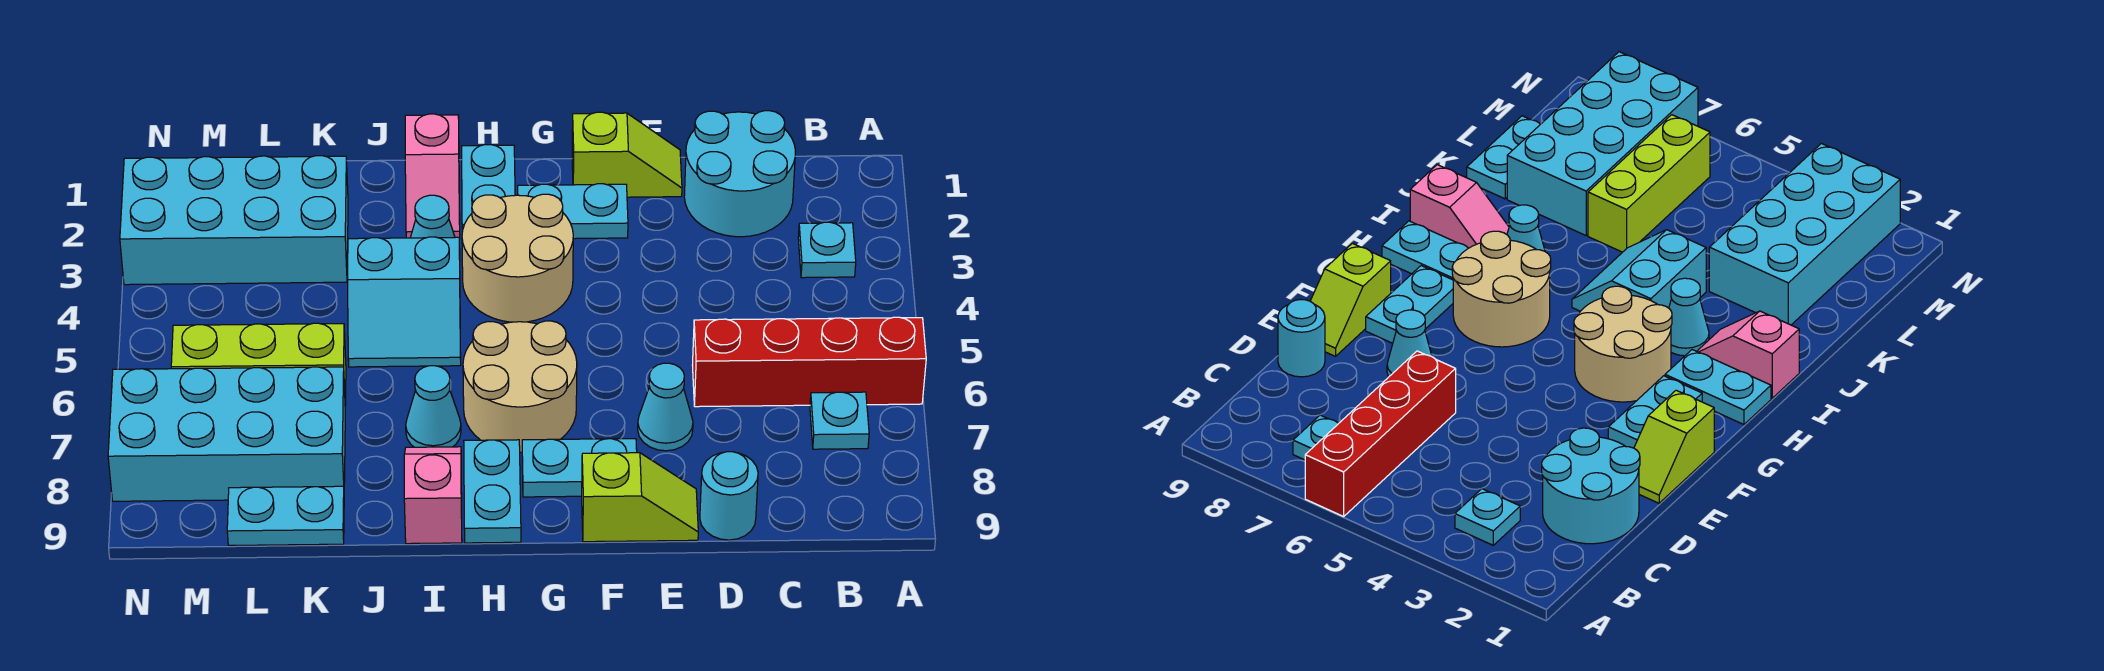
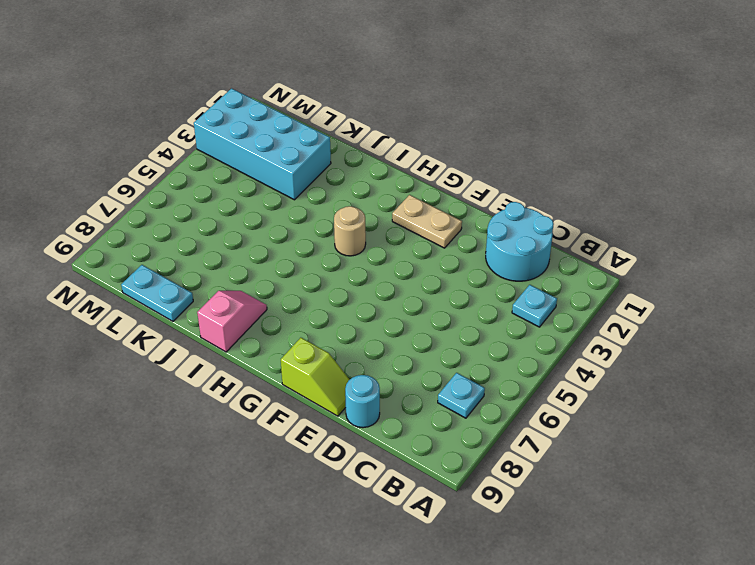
tan plate F2:G2 level 1 -> cyan plate F2:G2 level 1
tan round brick H4 level 1 -> tan round brick G3:H4 level 1
none -> red brick A6:D6 level 1
none -> lime slope E1:F1 level 1 top F
none -> cyan cone E7 level 1

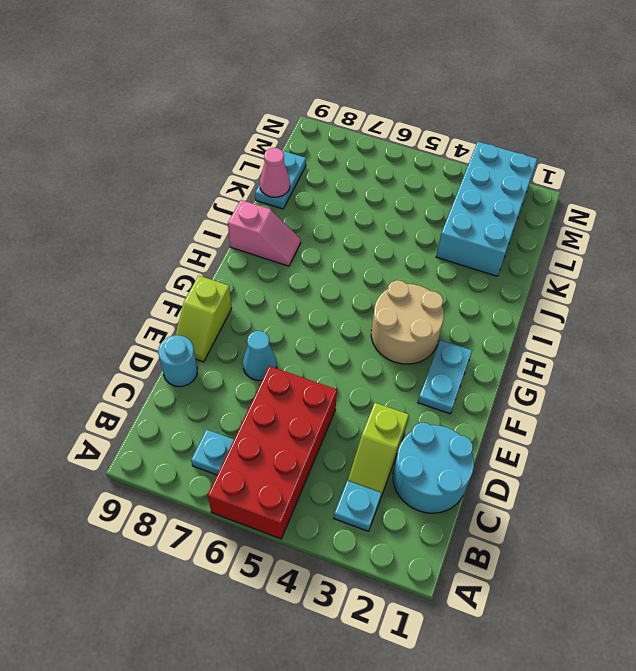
red brick A5:D6 level 1 -> red brick A6:D6 level 1
lime slope C3:D3 level 1 top D -> lime slope E1:F1 level 1 top F
pink cone K9 level 2 -> none
none -> cyan plate F8:G8 level 1
none -> tan round brick G6:H7 level 1
none -> cyan plate H1:H2 level 1

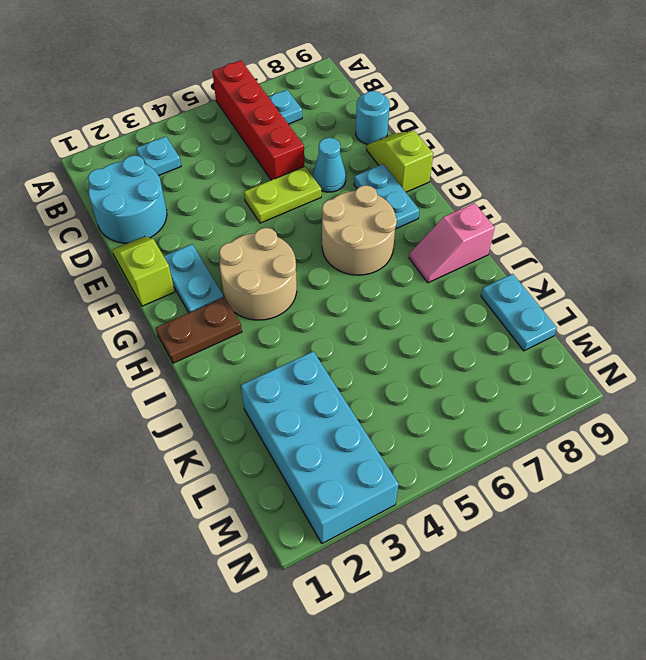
lime plate E5:E6 level 1 -> none
brown plate H1:H2 level 1 -> cyan plate H1:H2 level 1
none -> cyan plate H8:H9 level 1
none -> pink slope I1:I2 level 1 top 1
none -> cyan cone I3 level 1

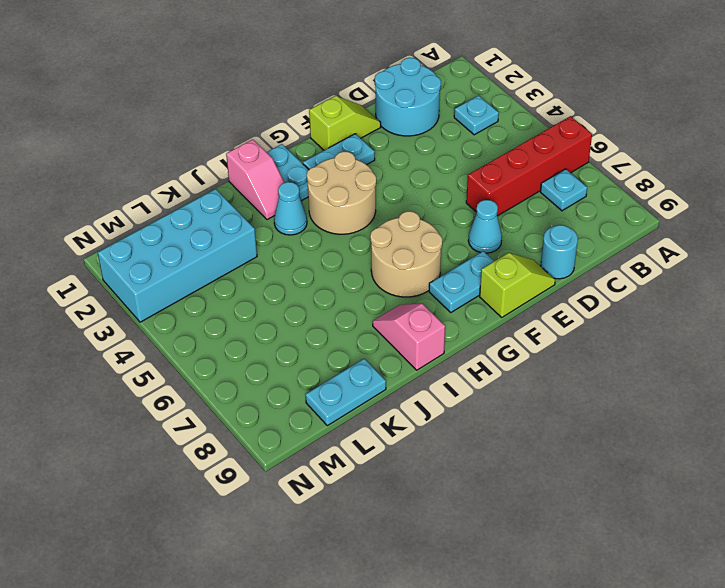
none -> cyan plate H8:H9 level 1
none -> cyan slope I4:J5 level 1 top 4
none -> cyan cone I7 level 1

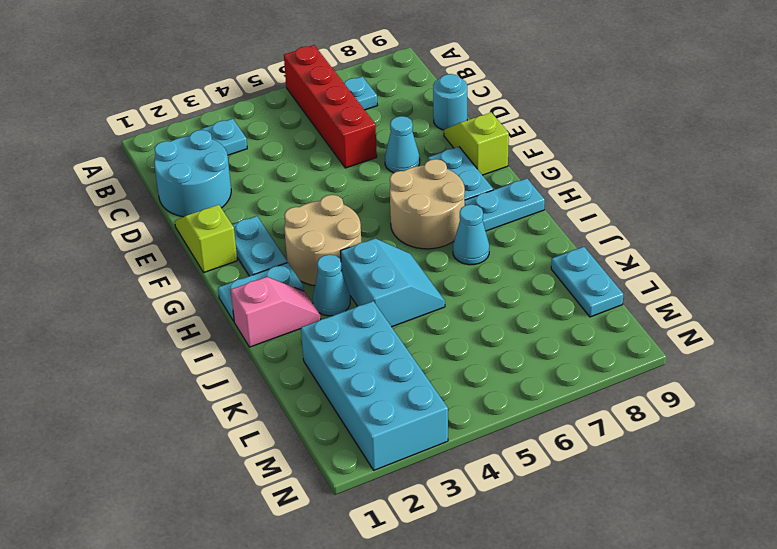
none -> pink slope I8:I9 level 1 top 9
none -> lime brick K6:M6 level 1
none -> cyan brick K7:N8 level 1

